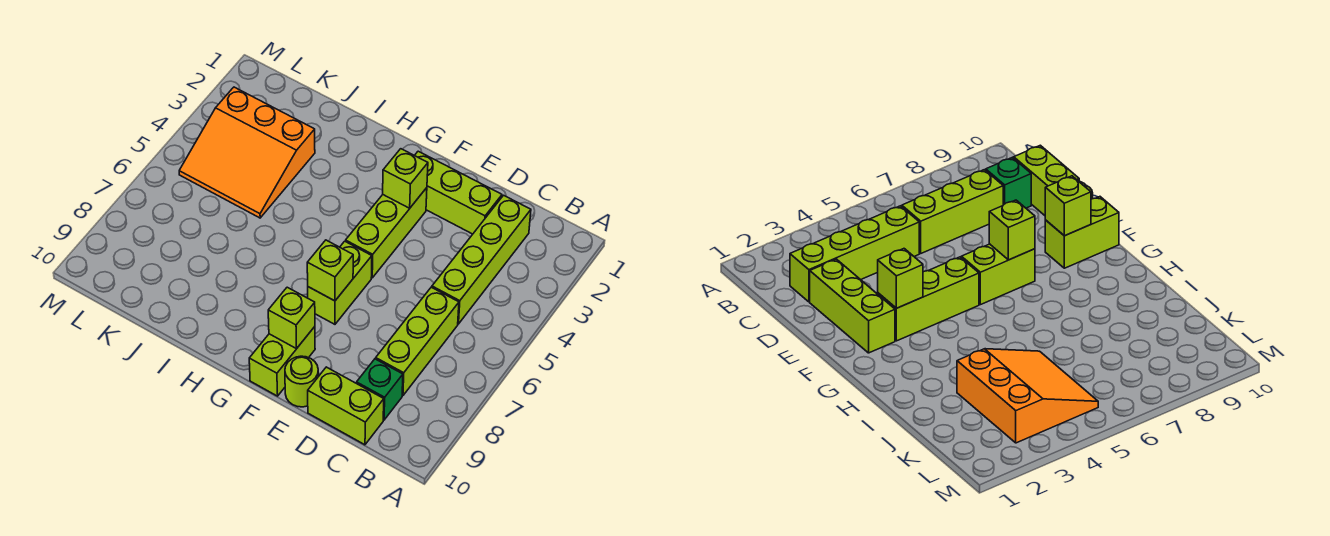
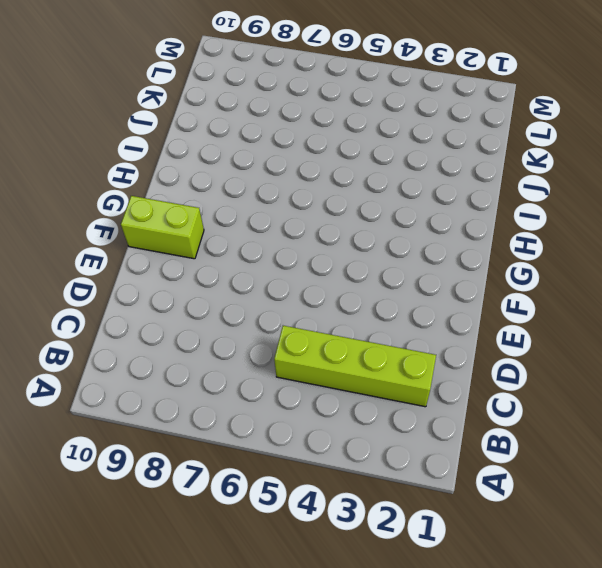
none -> lime brick C6:C8 level 1
none -> green brick C9 level 1
none -> lime brick C10:D10 level 1

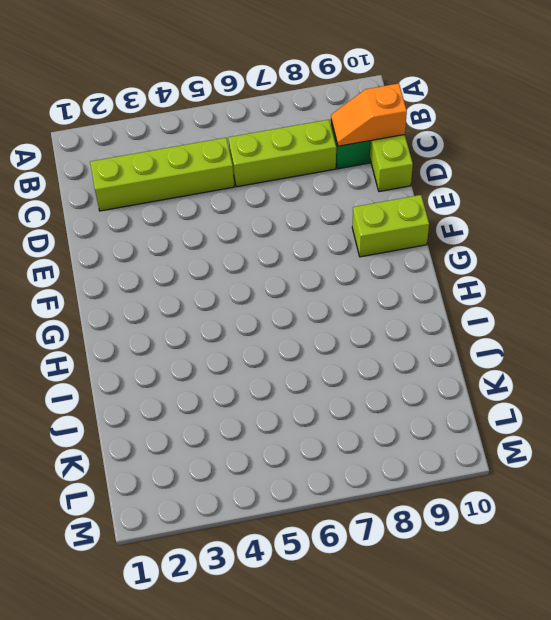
orange slope C9:C10 level 2 top 10 -> none
none -> lime brick D2:F2 level 1
none -> lime round brick E10 level 1
none -> lime brick F3:F5 level 1

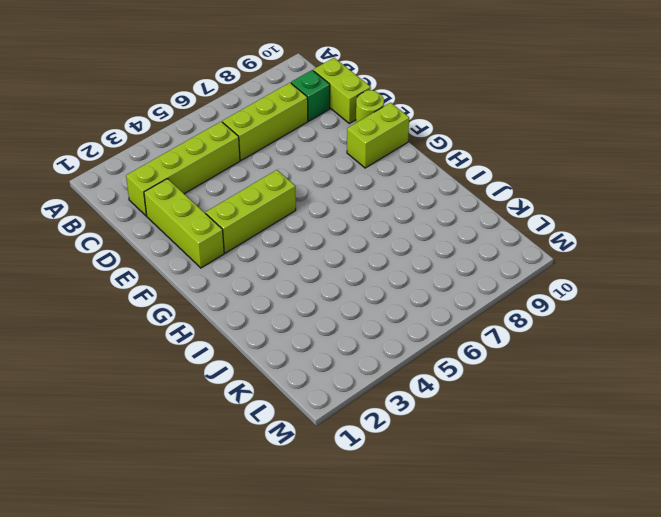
none -> lime brick F6:F7 level 1
none -> orange slope J3:L5 level 1 top 3
none -> lime brick F3 level 2

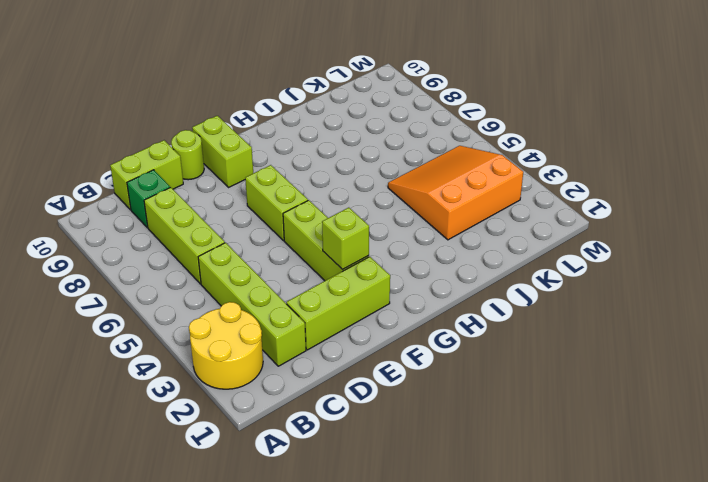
yellow round brick A2:B3 level 1 -> none
none -> lime brick F7 level 2
none -> lime brick F9 level 2

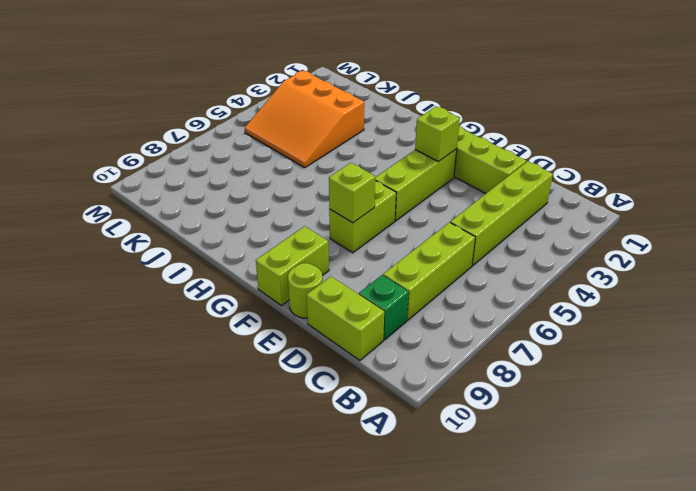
none -> lime brick F9 level 2

